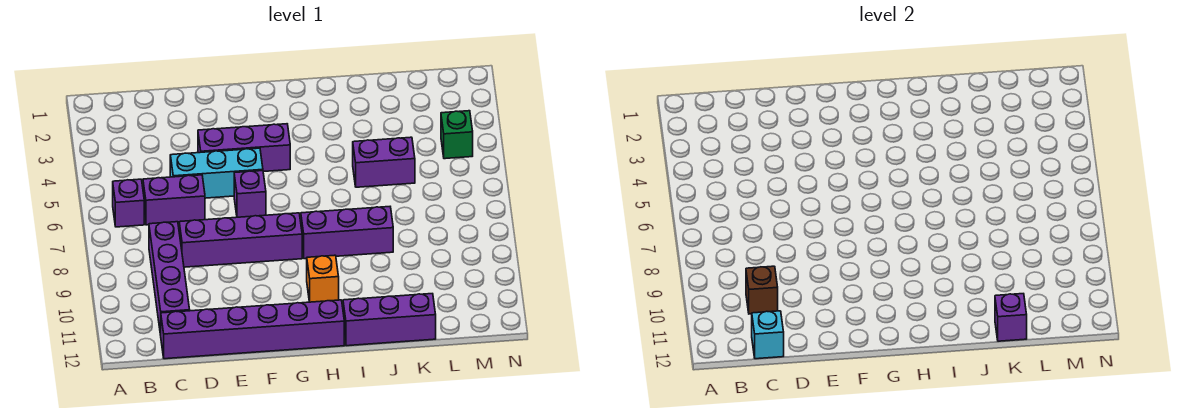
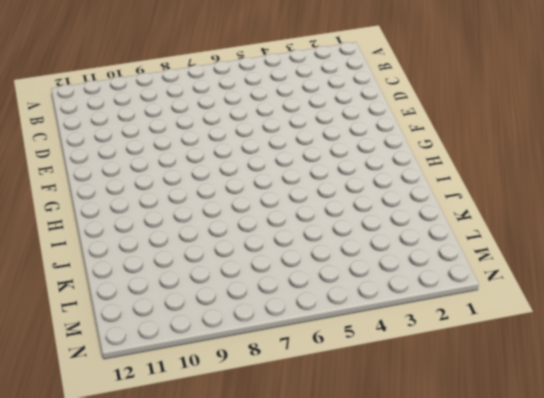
none -> purple brick B6 level 1
none -> purple brick C6:D6 level 1
none -> purple brick C8:C11 level 1

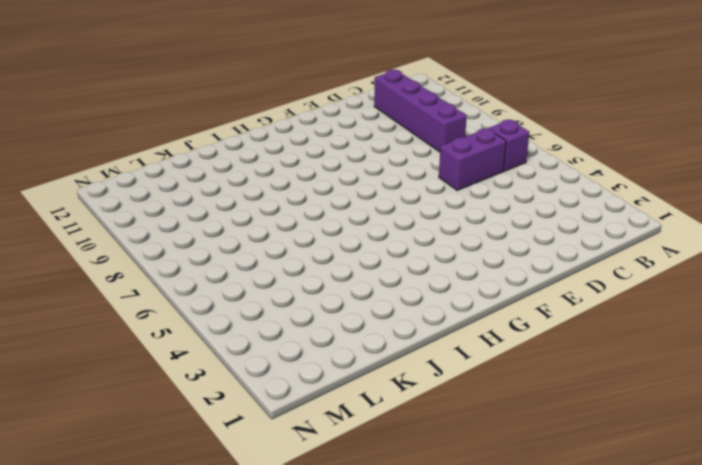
none -> purple brick C12:H12 level 1
none -> cyan brick D5:F5 level 1
none -> purple brick D8:G8 level 1

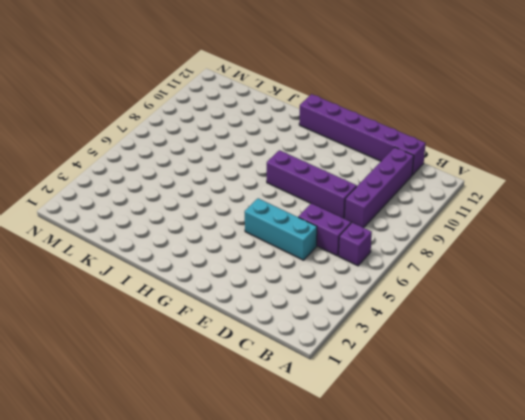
none -> purple brick E4:G4 level 1
none -> purple brick F6 level 1
none -> purple brick H8:J8 level 1

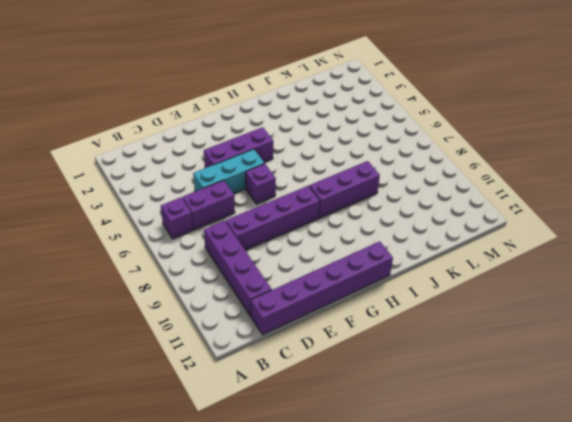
none -> orange brick H10 level 1
none -> purple brick I12:K12 level 1
none -> purple brick J5:K5 level 1

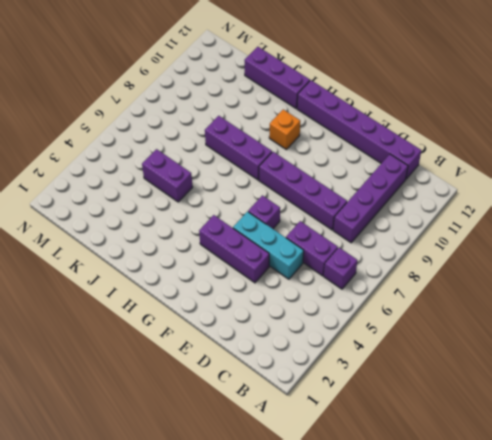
none -> green brick M4 level 1
none -> brown brick C10 level 2
none -> cyan brick C12 level 2

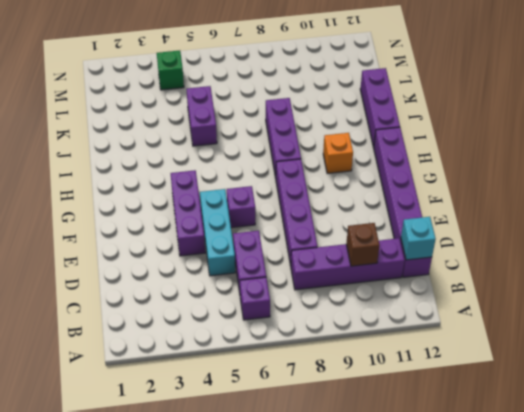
none -> purple brick K12 level 2

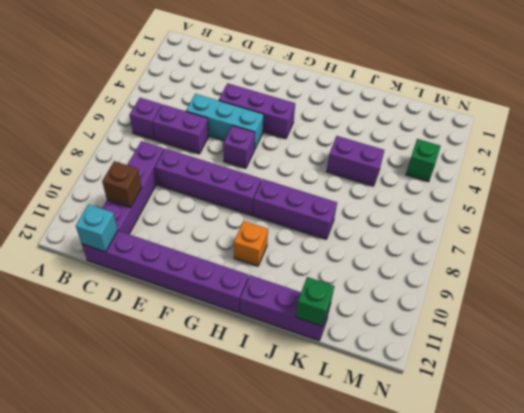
green brick K12 level 2 -> purple brick K12 level 2

